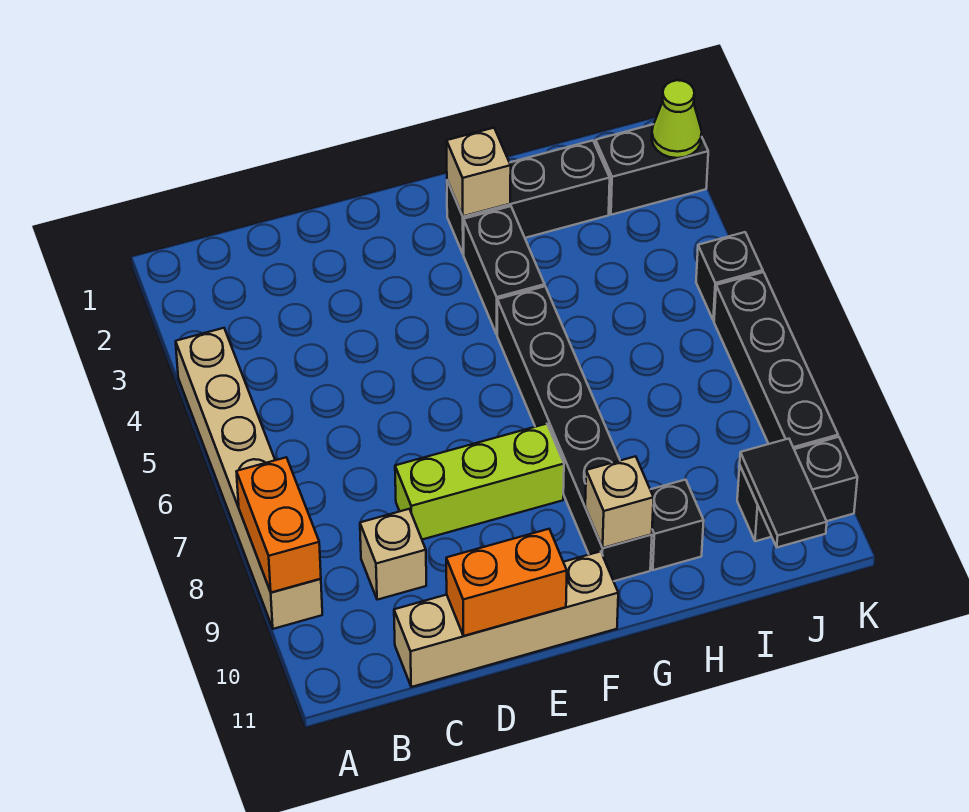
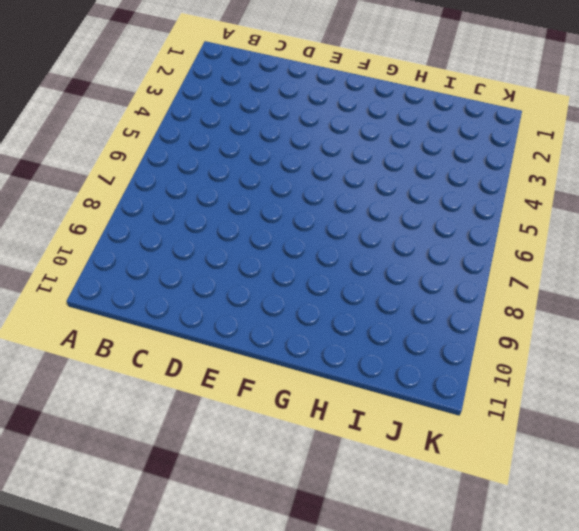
none -> tan brick A4:A9 level 1
none -> tan brick C9 level 1
none -> tan brick C11:F11 level 1

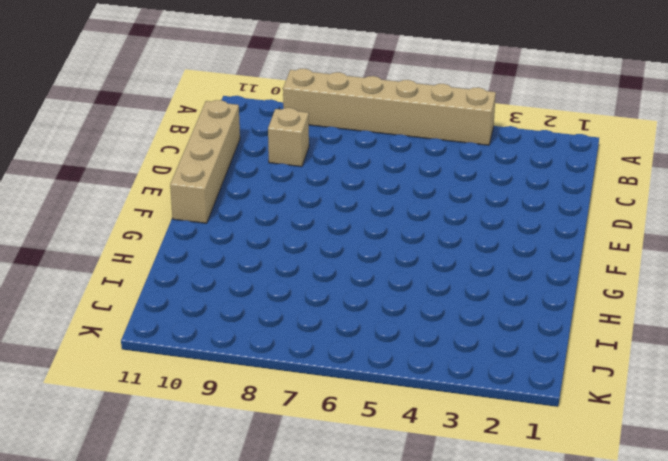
none -> lime brick D8:F8 level 1
none -> black brick G2:I2 level 1
none -> black brick G3:G4 level 1

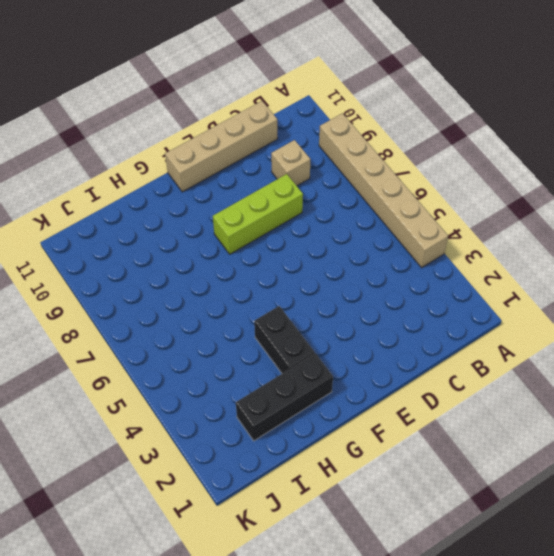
none -> black brick G5:G10 level 1
none -> black brick H10 level 1
none -> black brick J2:K2 level 1

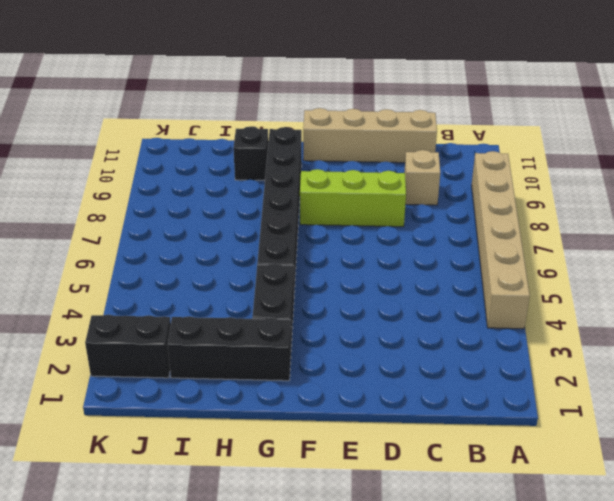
none -> black brick J10:K10 level 1
none -> black brick K5 level 1
none -> black brick K6:K9 level 1

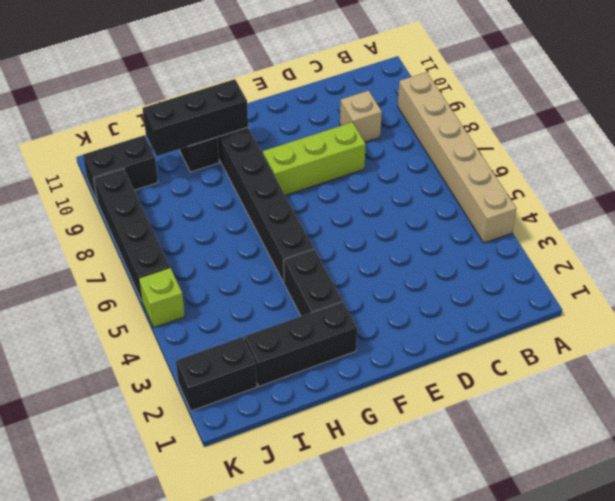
black brick G10:I10 level 2 -> tan brick G10 level 2
lime brick K5 level 1 -> black brick K5 level 1
none -> tan brick C11:F11 level 1
none -> orange brick A8:A9 level 2
none -> orange brick D11:E11 level 2

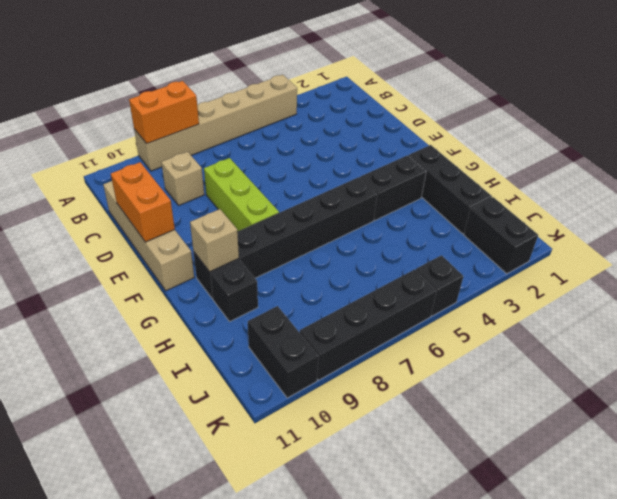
none -> tan brick G2 level 2
none -> black tile J10:J11 level 2
none -> lime cone K2 level 2

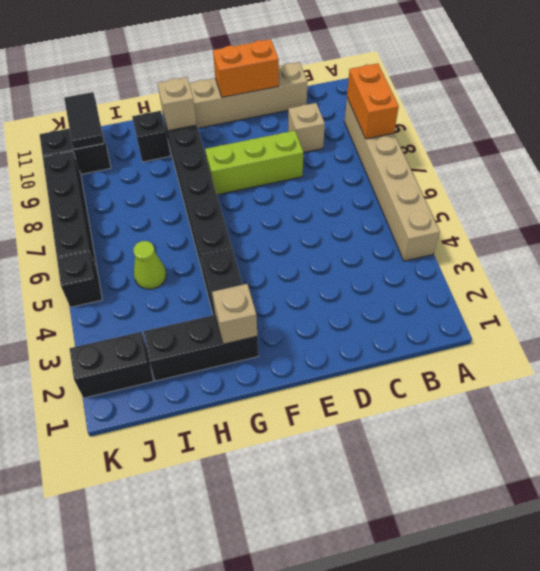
lime cone I5 level 1 -> lime cone K2 level 2

